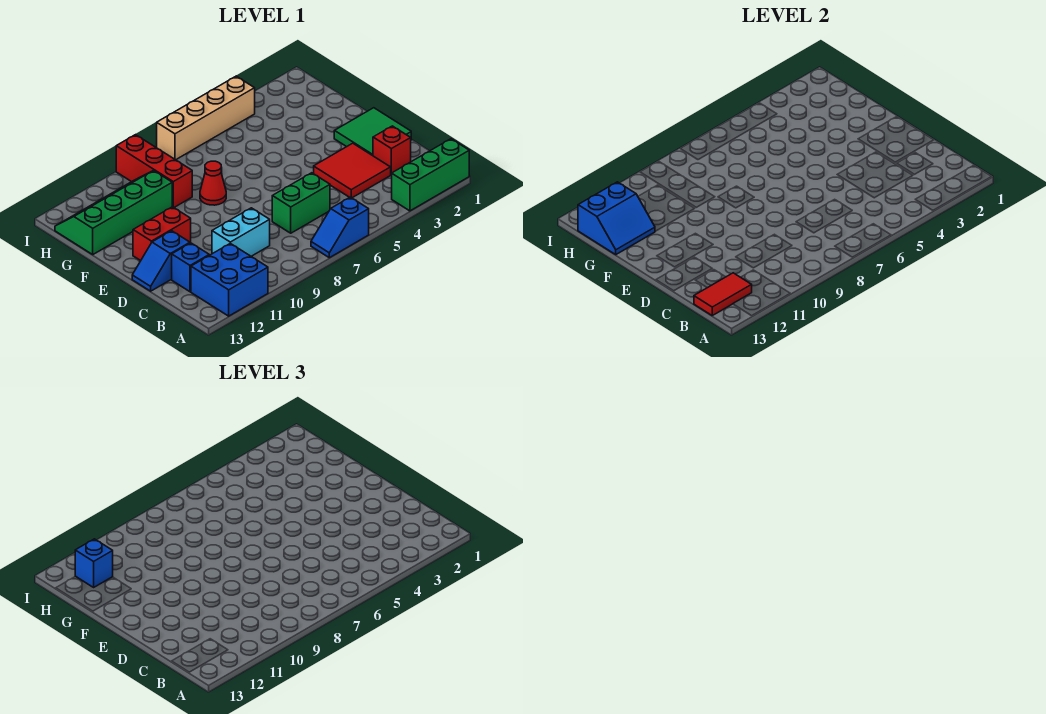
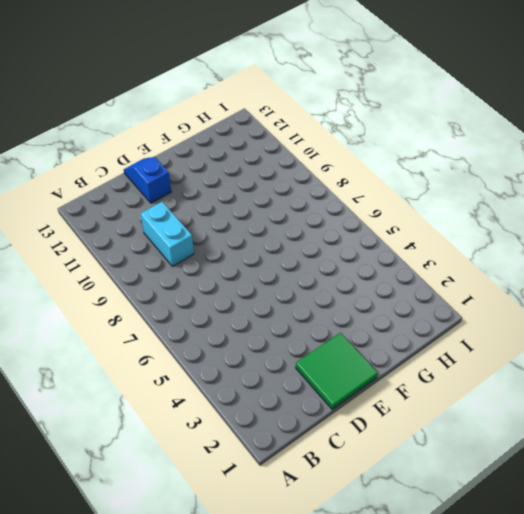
none -> green brick A1:A3 level 1
none -> blue slope A6:A7 level 1 top 6
none -> blue brick A11:B12 level 1

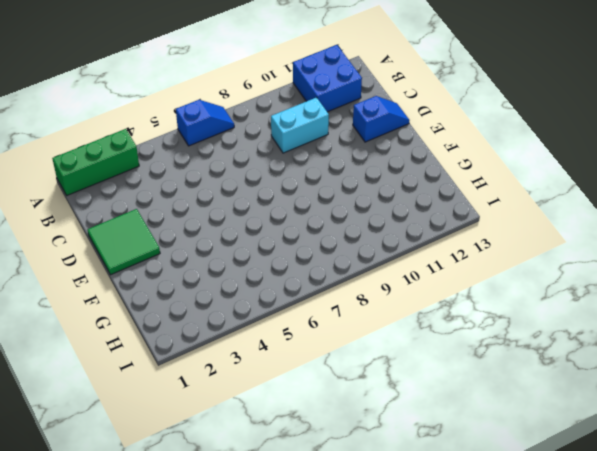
none -> red brick C2 level 1
none -> red tile C3:D4 level 1
none -> green brick C6:C7 level 1

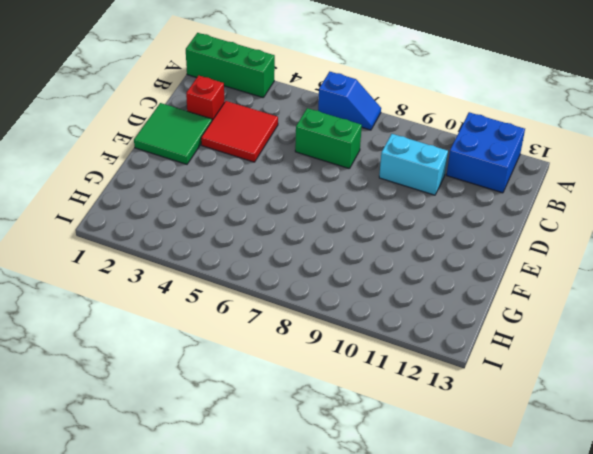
none -> blue brick C12 level 1
none -> blue slope D12:D13 level 1 top 12
none -> red brick E11:E12 level 1

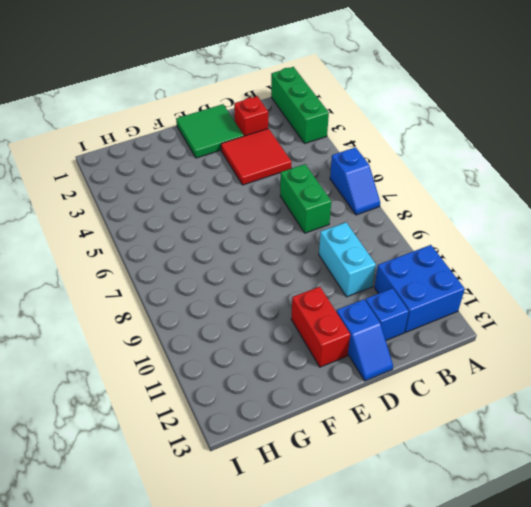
none -> red cone F8 level 1
none -> red brick G9:I9 level 1
none -> green slope G10:H13 level 1 top G

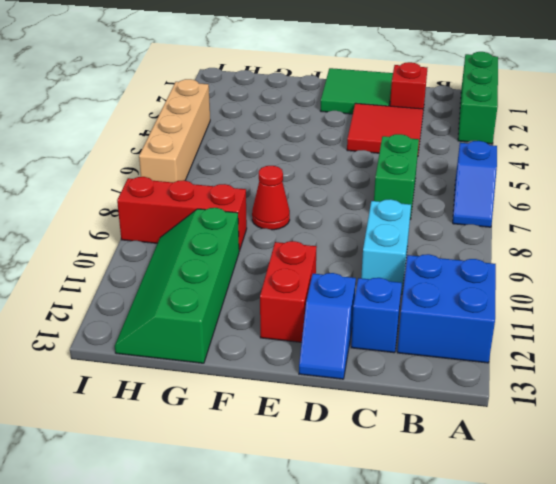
none -> red tile B12:B13 level 2
none -> blue slope G12:H13 level 2 top H
none -> blue brick H12 level 3

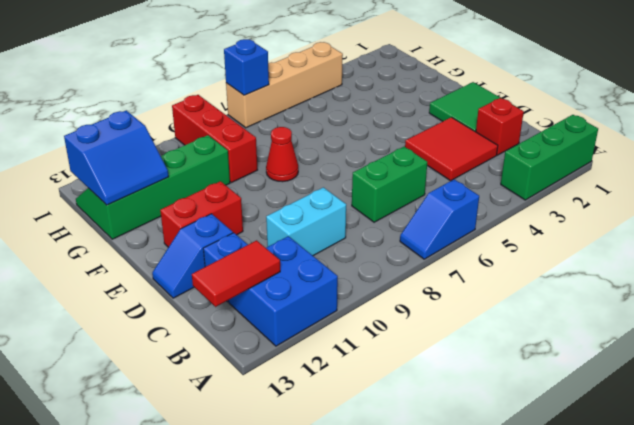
blue brick I7 level 2 -> blue brick H12 level 3

